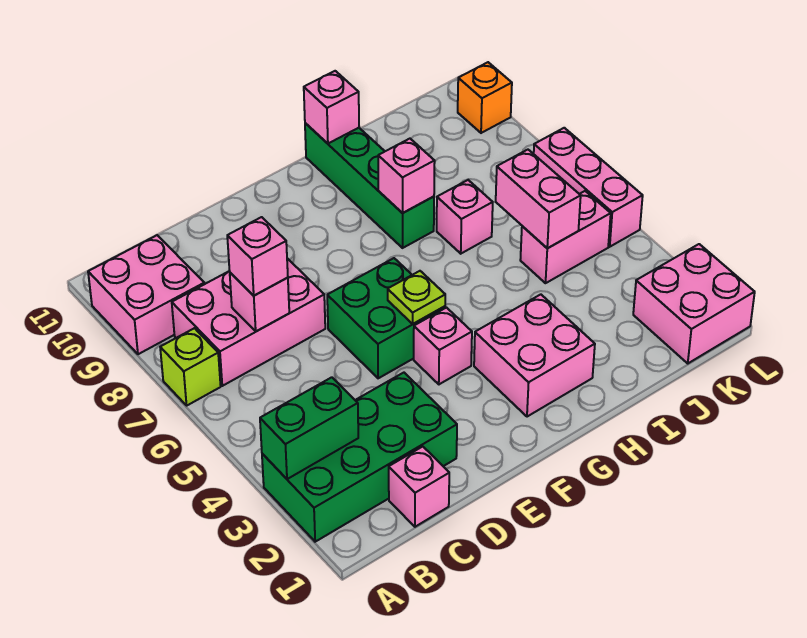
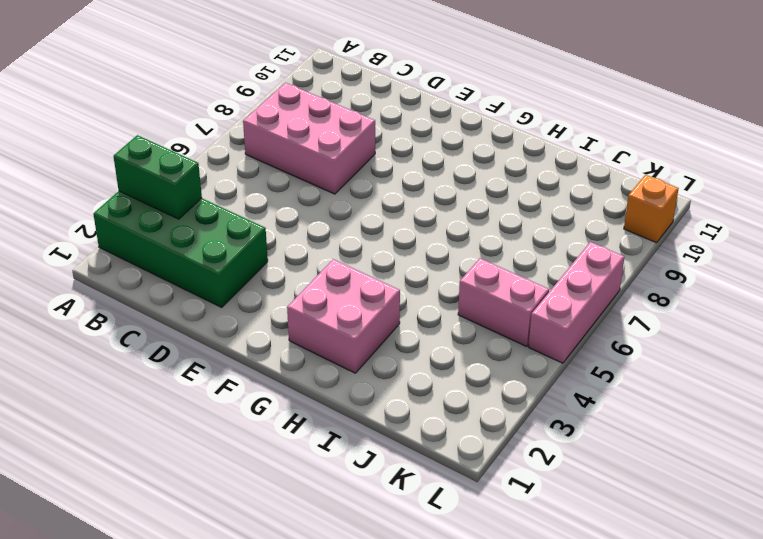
none -> lime brick A7 level 1
none -> pink brick A9:B10 level 1
none -> pink brick C1 level 1

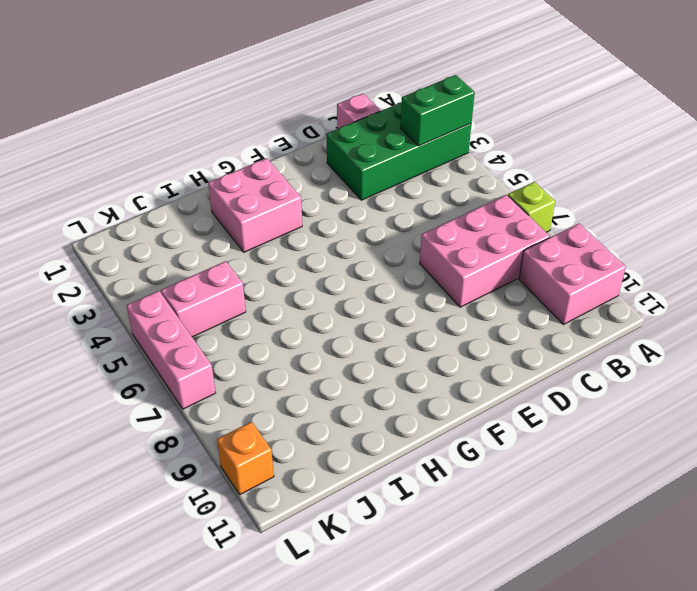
none -> green brick E5:F6 level 1
none -> pink brick F4 level 1
none -> green brick H8:H11 level 1

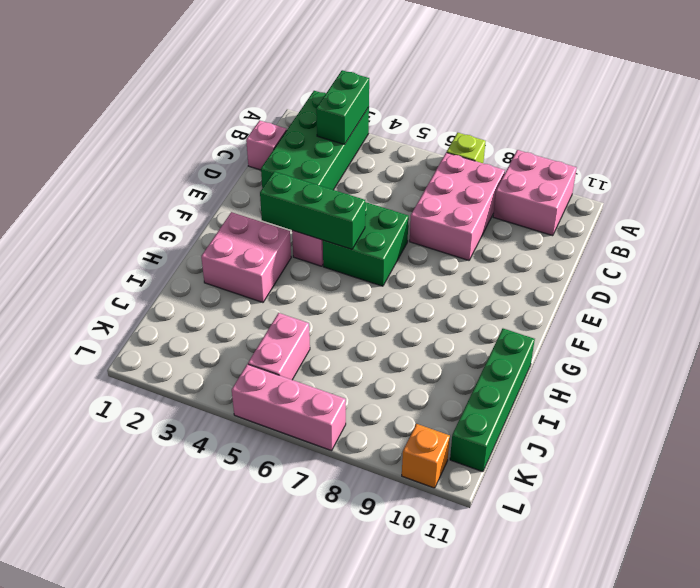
green brick F3:F5 level 2 -> lime plate F5 level 2
green brick H11:K11 level 1 -> green brick H8:H11 level 1
none -> pink brick I7 level 1
none -> pink brick K1:L2 level 1
none -> pink brick C7 level 2

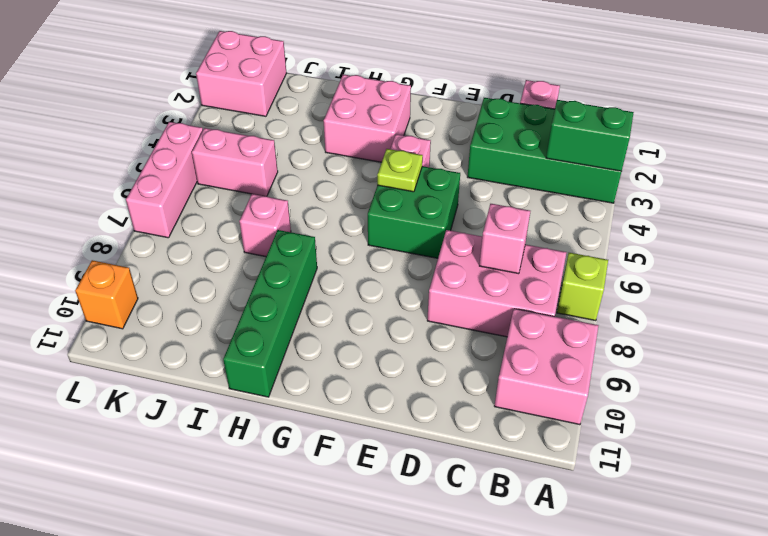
none -> pink brick H8 level 2
none -> pink brick H11 level 2
none -> pink brick J5:J6 level 2

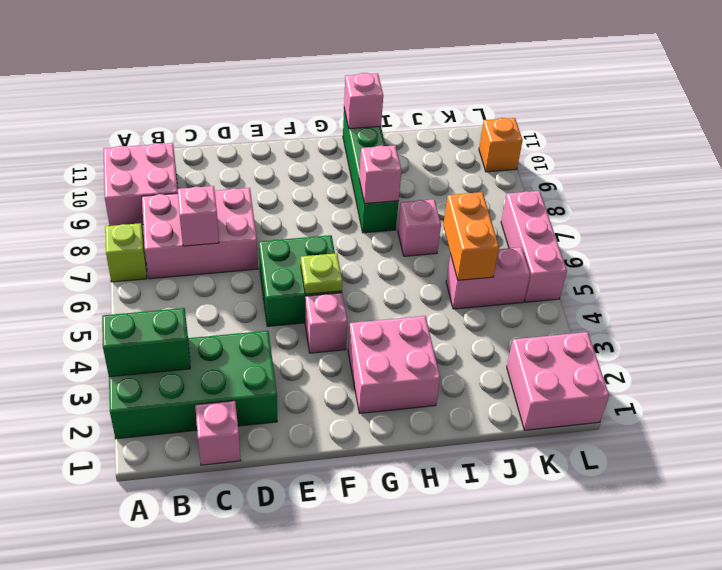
orange brick J5:J6 level 2 -> pink brick J5:J6 level 2
none -> pink brick C7 level 3

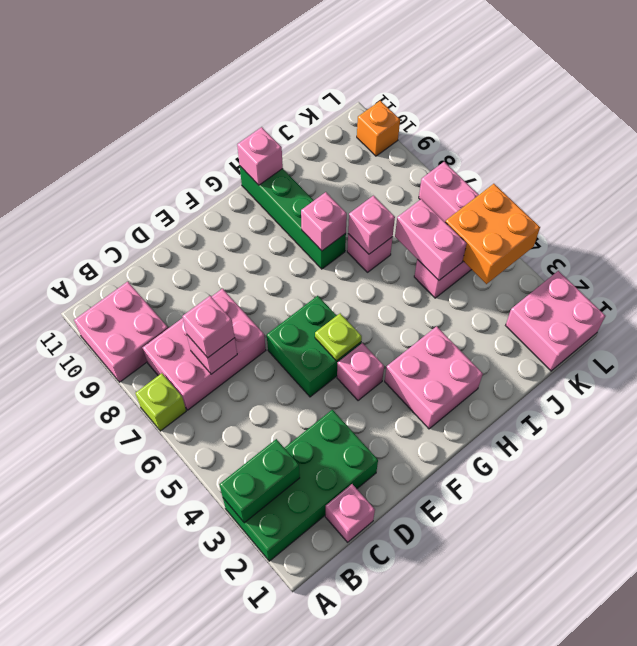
pink brick I7 level 2 -> none
orange brick K4:L5 level 2 -> none

